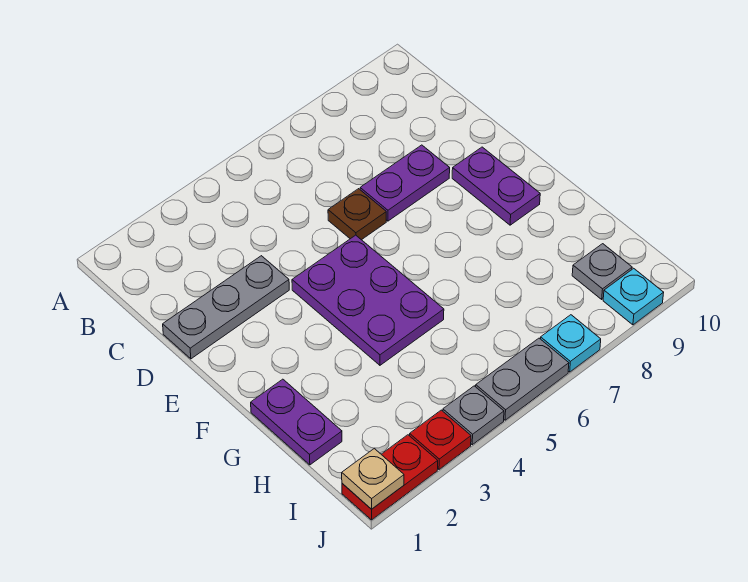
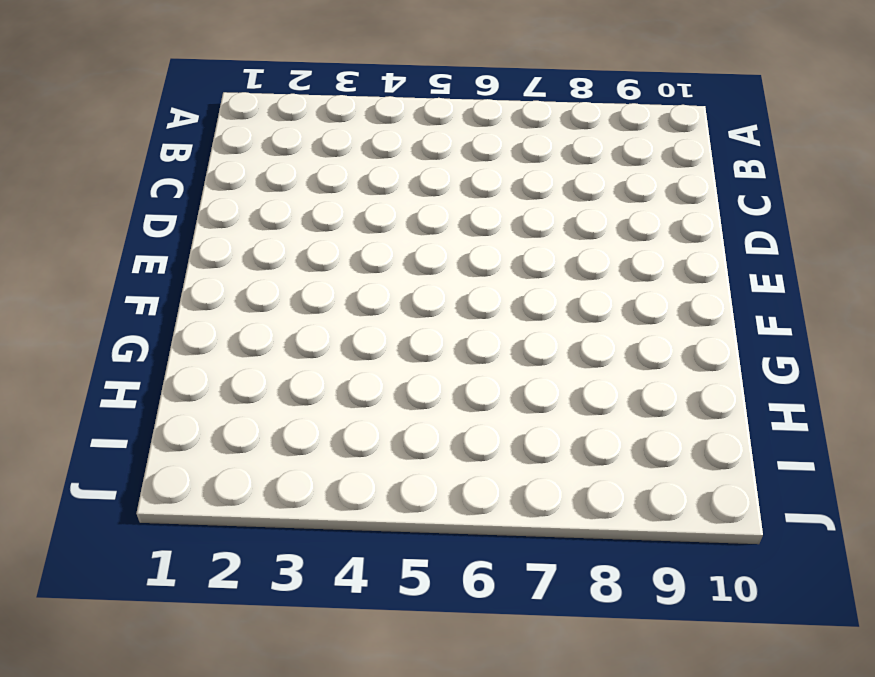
none -> grey plate D1:D3 level 1
none -> brown plate D6 level 1
none -> purple plate D7:D8 level 1

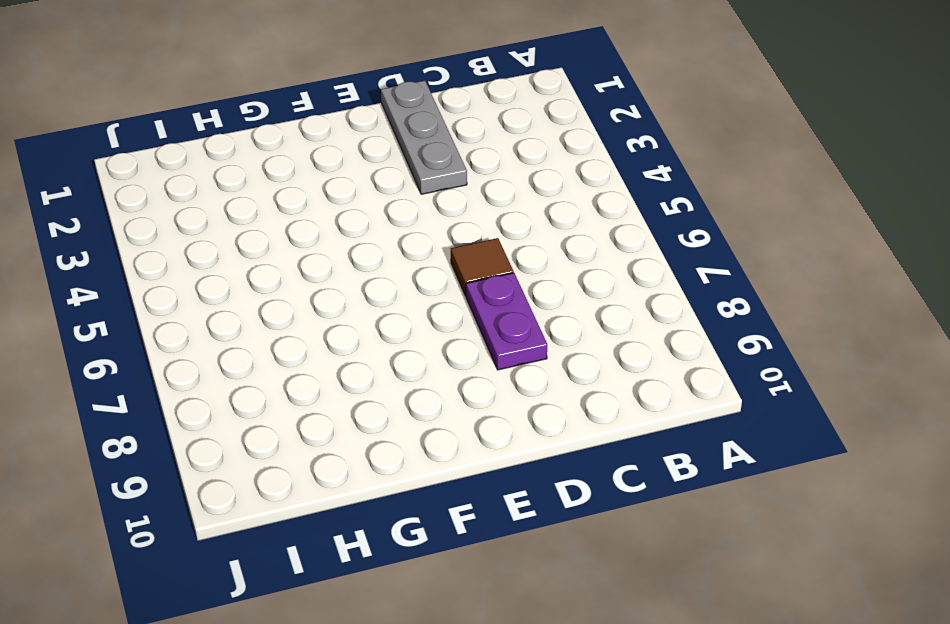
brown tile D6 level 1 -> brown plate D6 level 1
none -> purple plate E4:G5 level 1
none -> purple plate E9:F9 level 1
none -> purple plate G1:H1 level 1

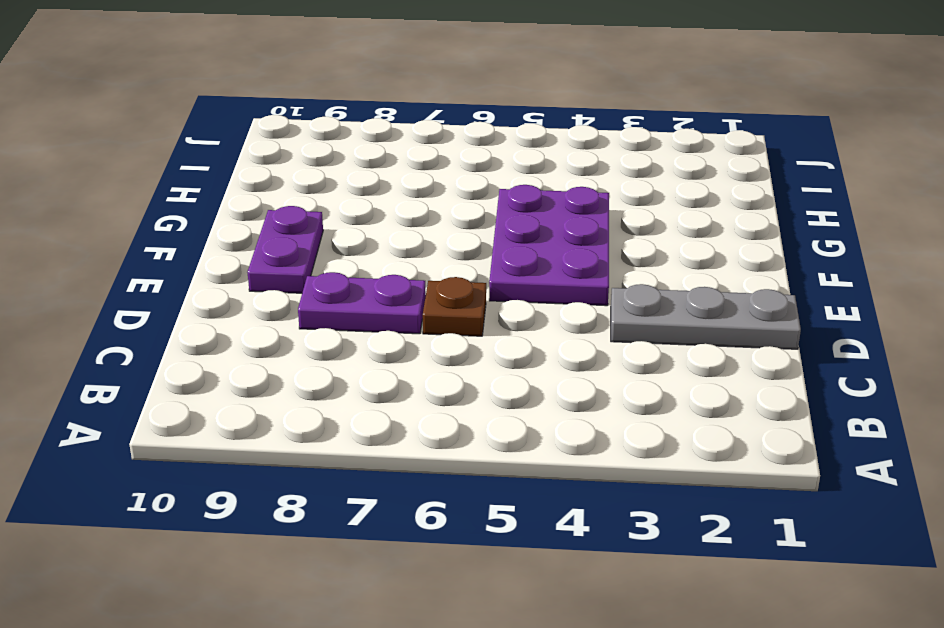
none -> purple plate G1:H1 level 1
none -> grey plate I9 level 1
none -> red plate J1:J2 level 1

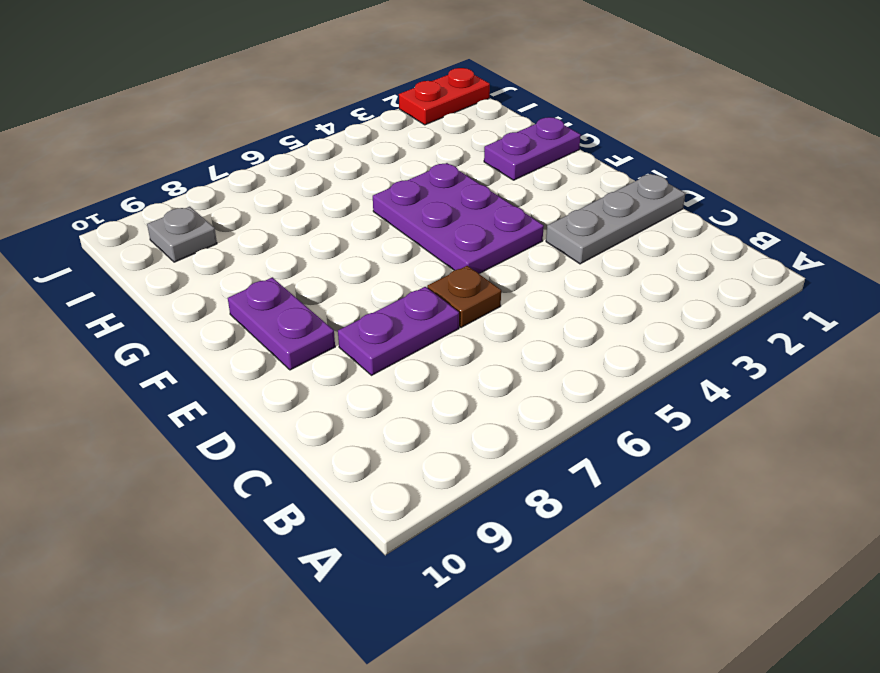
purple plate G1:G2 level 1 -> purple plate G1:H1 level 1
none -> red plate J3 level 1
none -> grey plate J4 level 1
none -> grey plate J5:J6 level 1

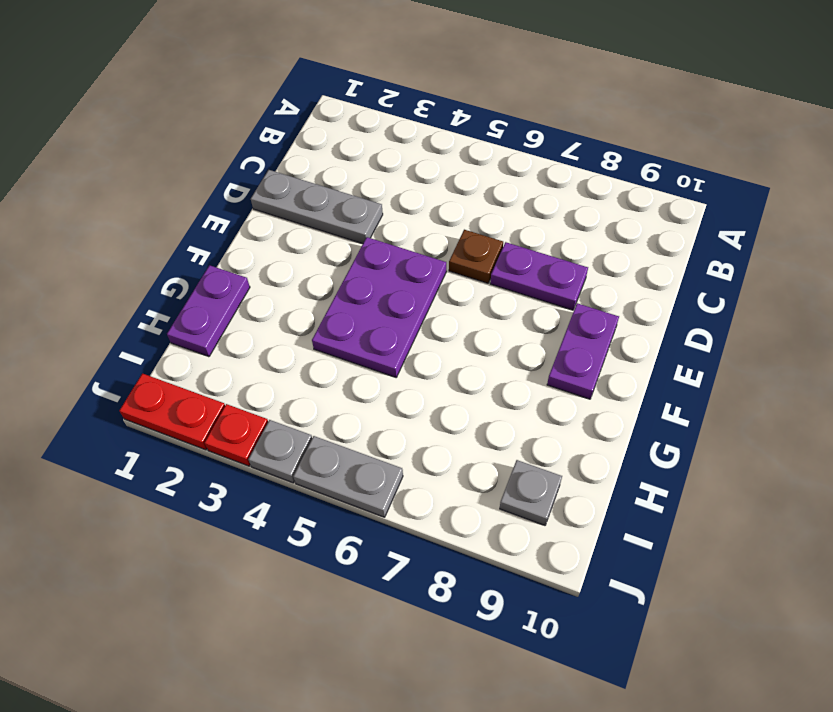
none -> cyan plate J7 level 1
none -> cyan plate J9 level 1
none -> tan plate J1 level 2

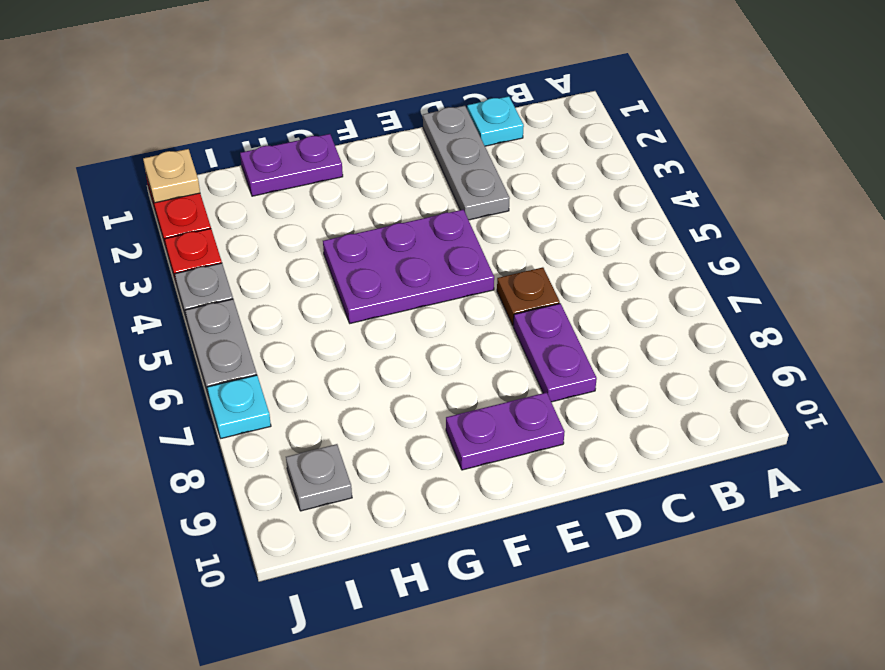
cyan plate C1 level 1 -> cyan plate J9 level 1

